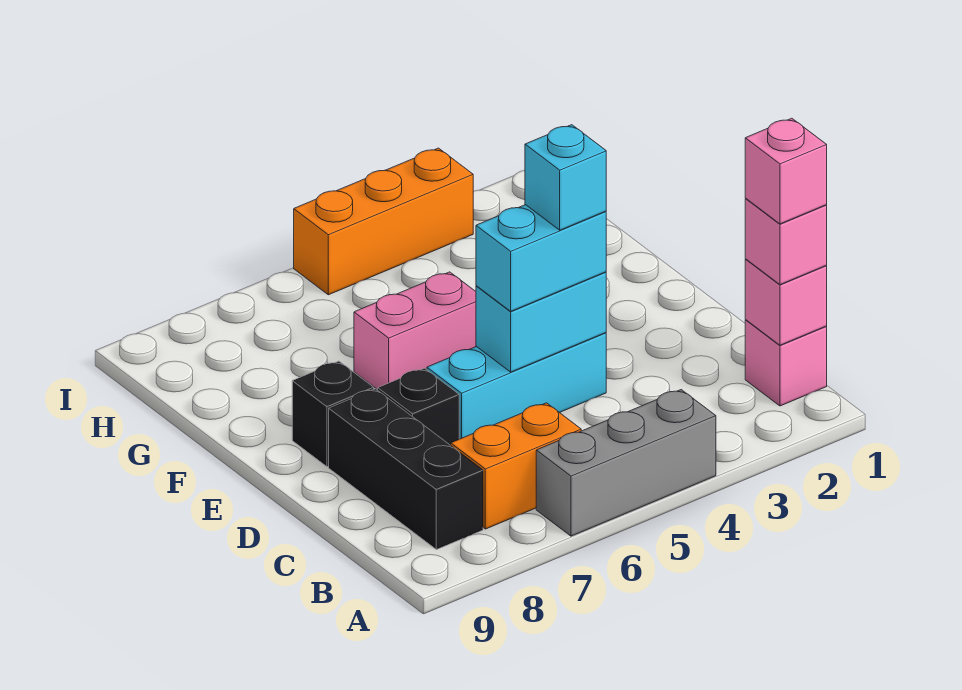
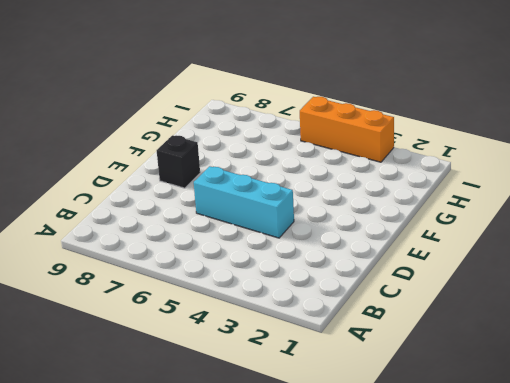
none -> grey brick A4:A6 level 1
none -> pink brick B1 level 1
none -> orange brick B6:B7 level 1

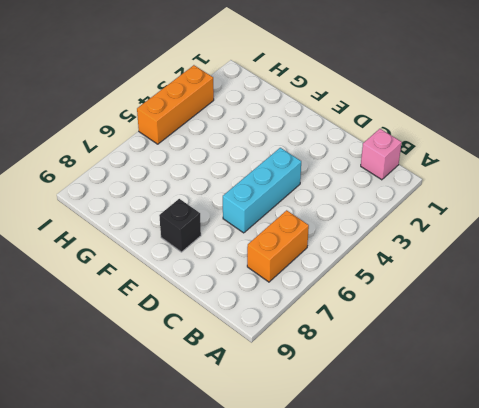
none -> grey brick A4:A6 level 1
none -> black brick B8:D8 level 1
none -> black brick D7 level 1

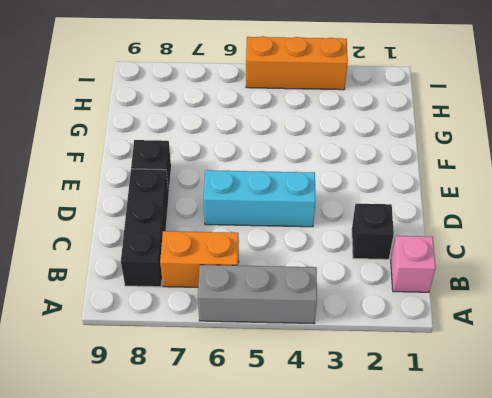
black brick C2 level 1 -> black brick D7 level 1
none -> pink brick F5:F6 level 1
none -> pink brick B1 level 2
none -> cyan brick D4:D5 level 2

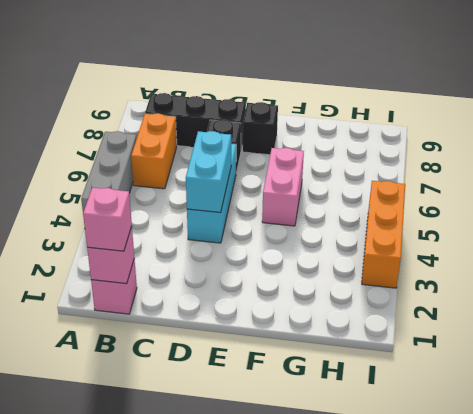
none -> cyan brick D4:D5 level 3
none -> pink brick B1 level 4
none -> cyan brick D4 level 4

